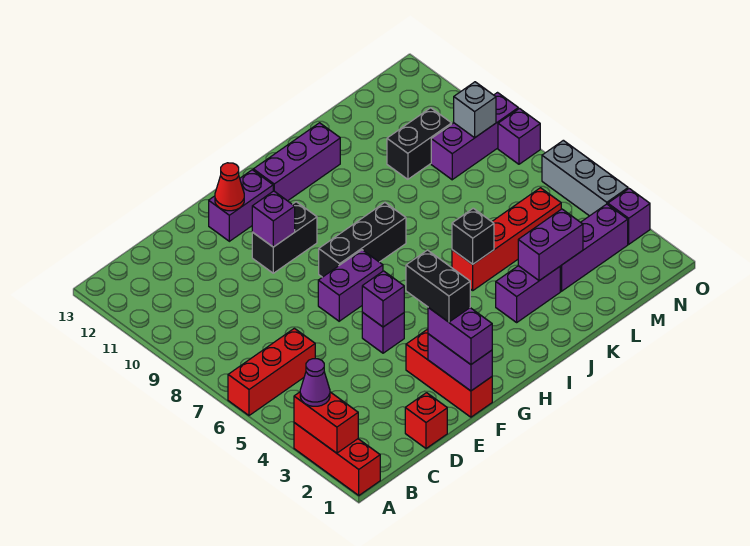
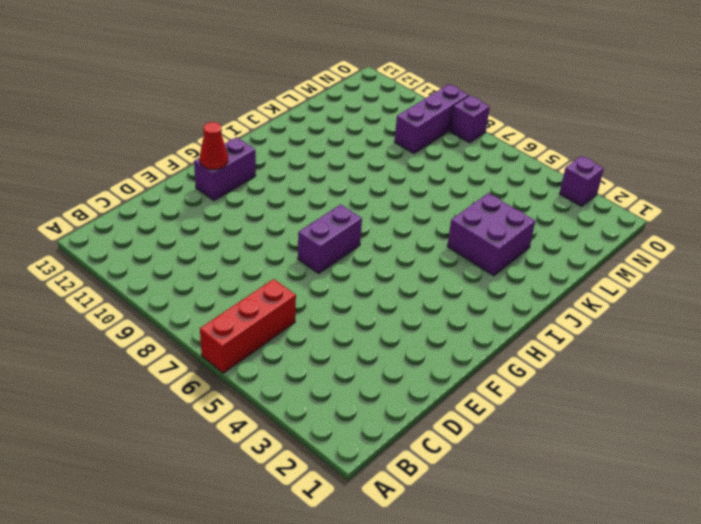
purple brick J3:K4 level 1 -> purple brick J3:K3 level 1
none -> red brick A1:A3 level 1
none -> red brick D1 level 1
none -> red brick F1:F3 level 1

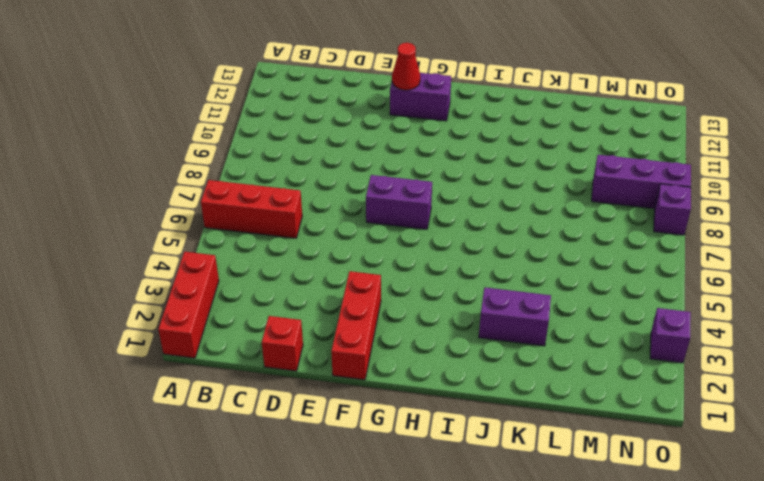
none -> purple brick F5 level 1
none -> black brick F10:G10 level 1
none -> black brick G8:I8 level 1

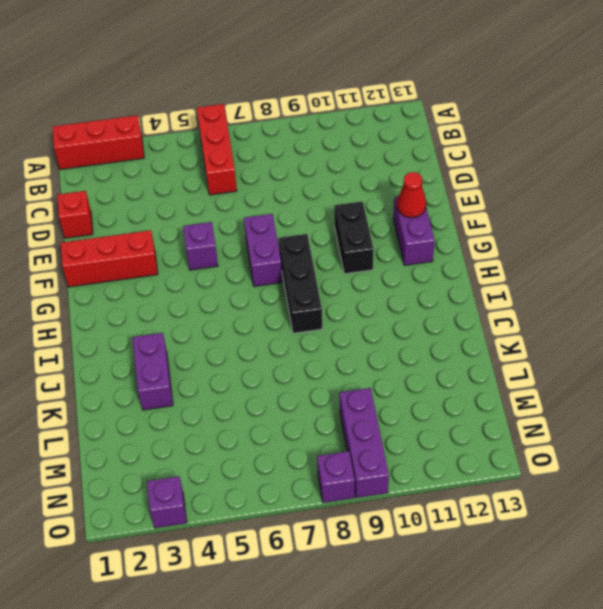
none -> purple brick H12:J12 level 1
none -> red brick J5:M5 level 1
none -> purple brick L3:N3 level 1

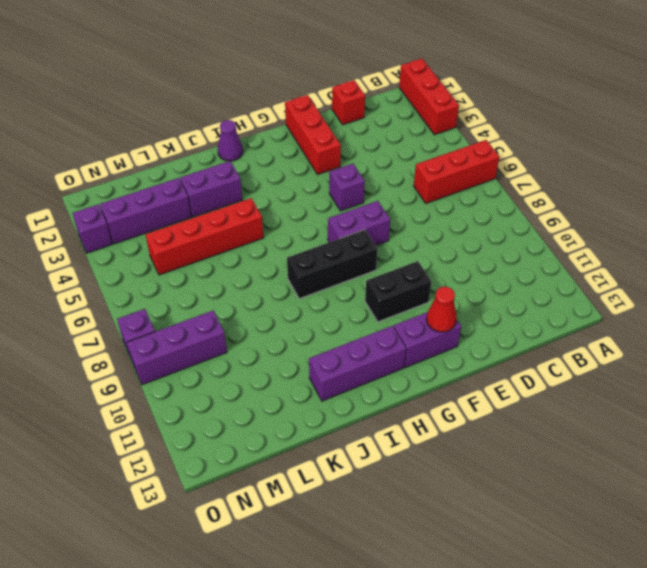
purple cone I1 level 1 -> purple cone A3 level 3
none -> black brick L10:M10 level 1
none -> grey brick O4:O6 level 1
none -> red brick A2:A3 level 2

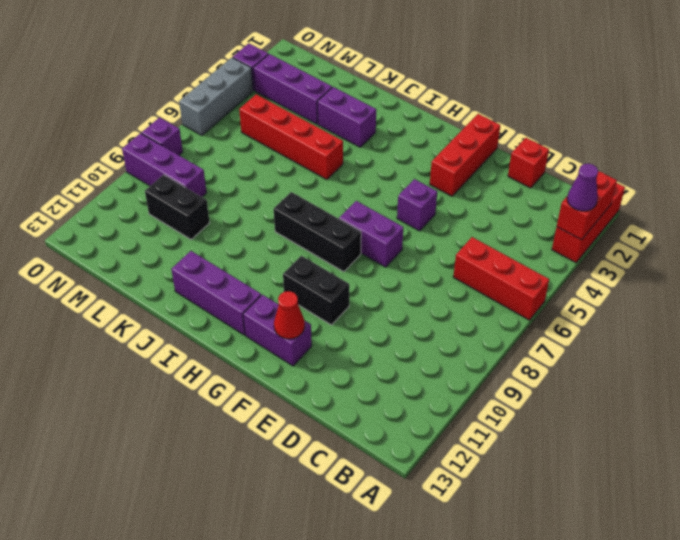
none -> purple brick F1:F2 level 2
none -> purple brick F5 level 2
none -> purple brick F10 level 2

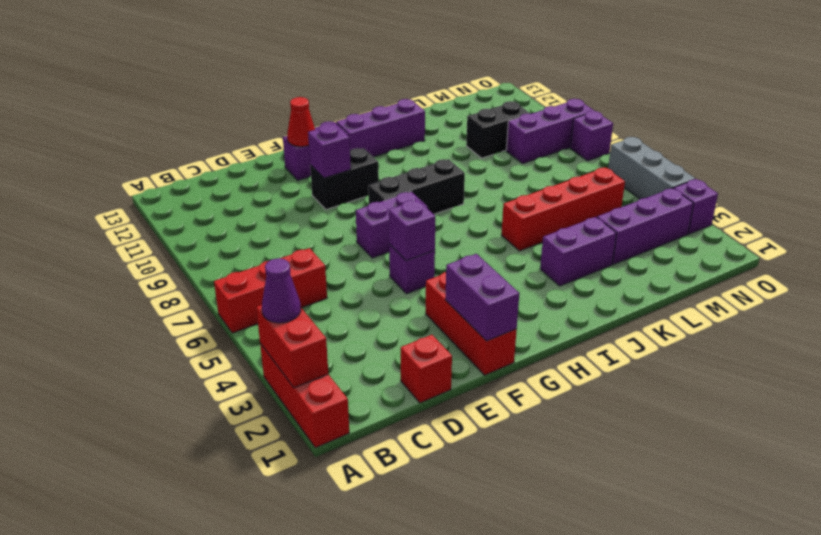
none -> black brick J5 level 2
none -> purple brick K3:L3 level 2
none -> grey brick N9 level 2

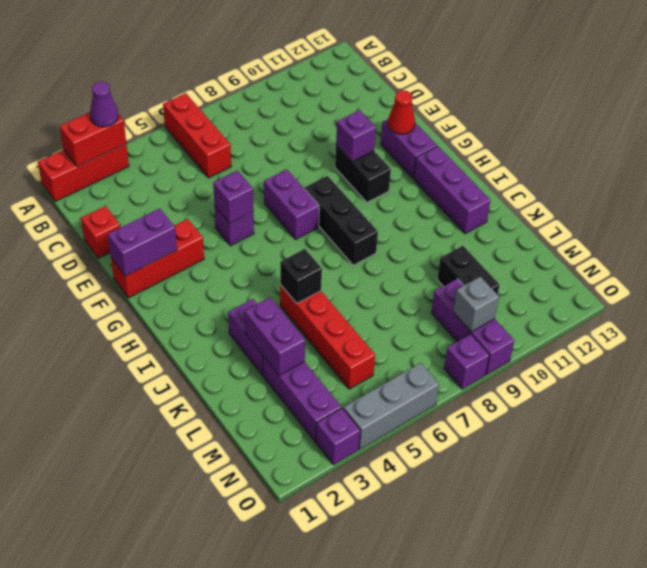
none -> purple brick F1:F2 level 3
none -> black brick F2:F3 level 4

